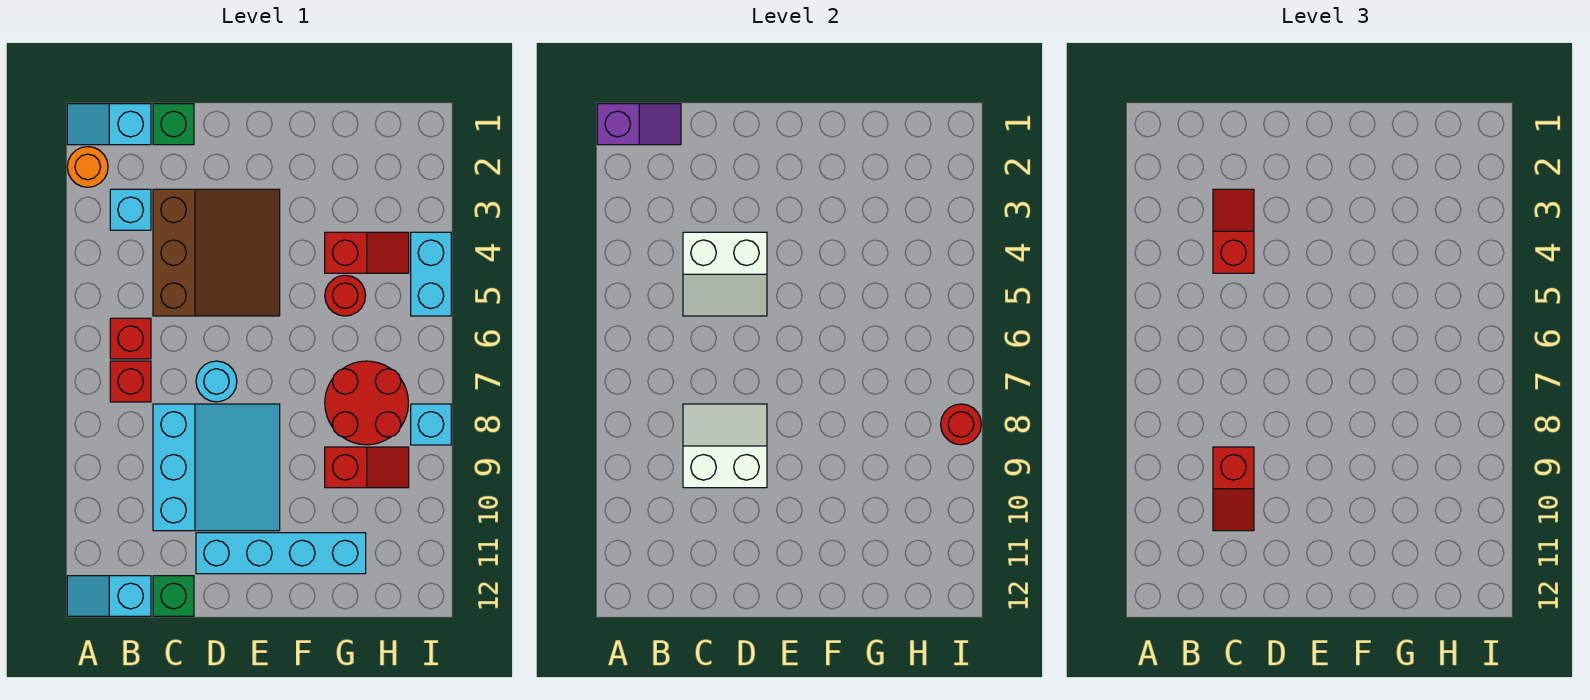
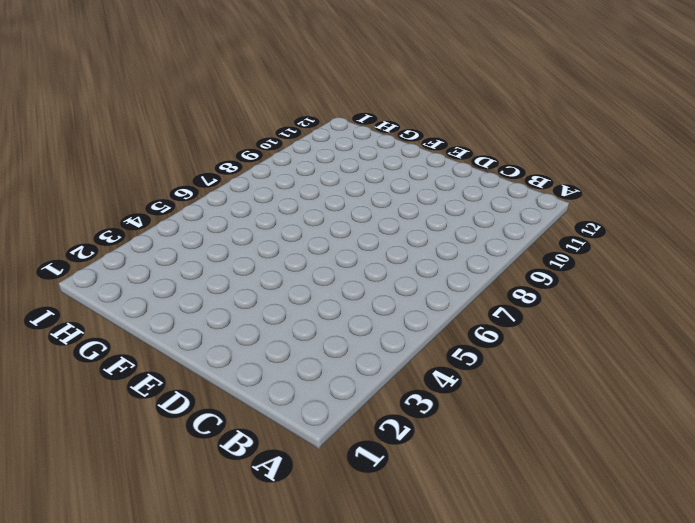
none -> cyan slope A1:B1 level 1 top B
none -> orange round brick A2 level 1
none -> cyan slope A12:B12 level 1 top B

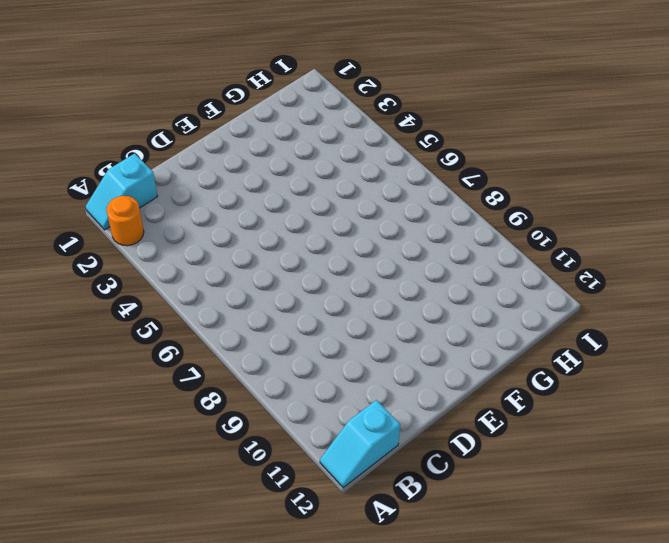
none -> cyan brick B3 level 1
none -> red brick B6 level 1
none -> red brick B7 level 1

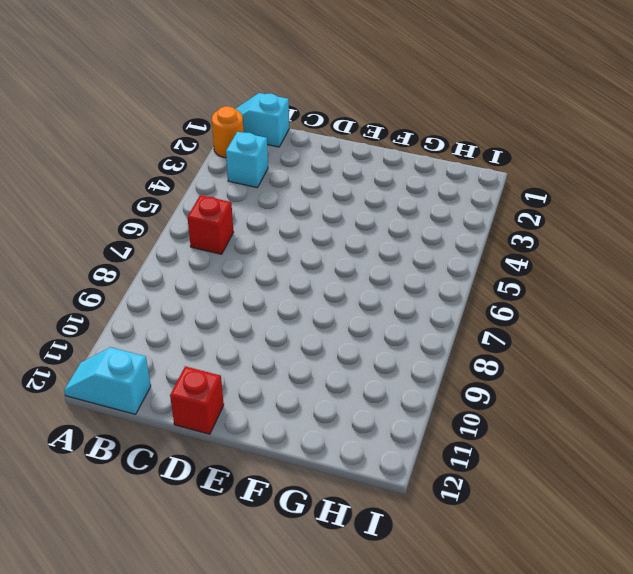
red brick D12 level 1 -> red brick B7 level 1
none -> green brick C1 level 1
none -> brown slope C3:E5 level 1 top C
none -> cyan slope C8:E10 level 1 top C

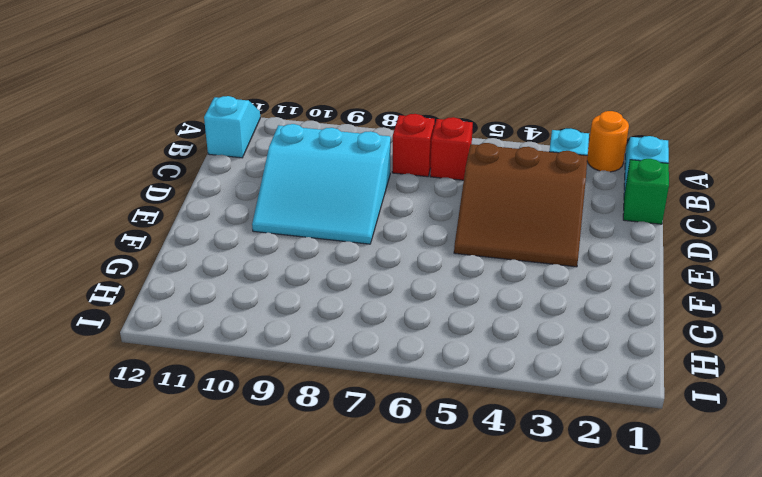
none -> green brick C12 level 1
none -> cyan round brick D7 level 1
none -> cyan brick D11:G11 level 1

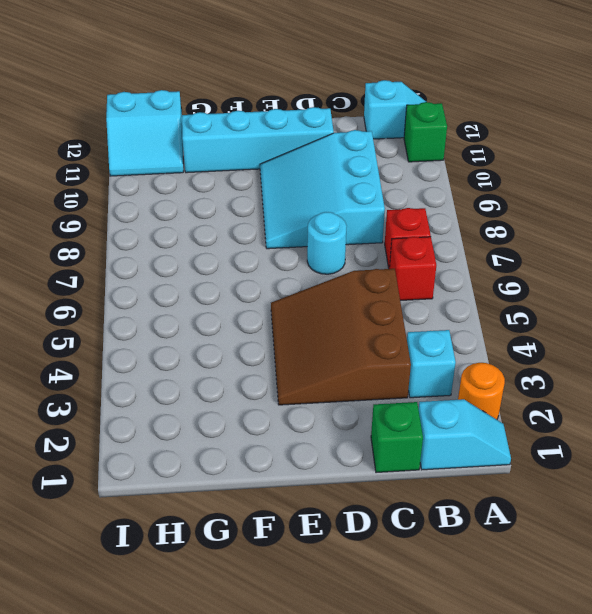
green brick A11 level 1 -> green brick C12 level 1
cyan slope H11:I12 level 1 top 12 -> none
none -> red slope G4:H4 level 1 top G
none -> red round brick G5 level 1
none -> red round brick G7:H8 level 1

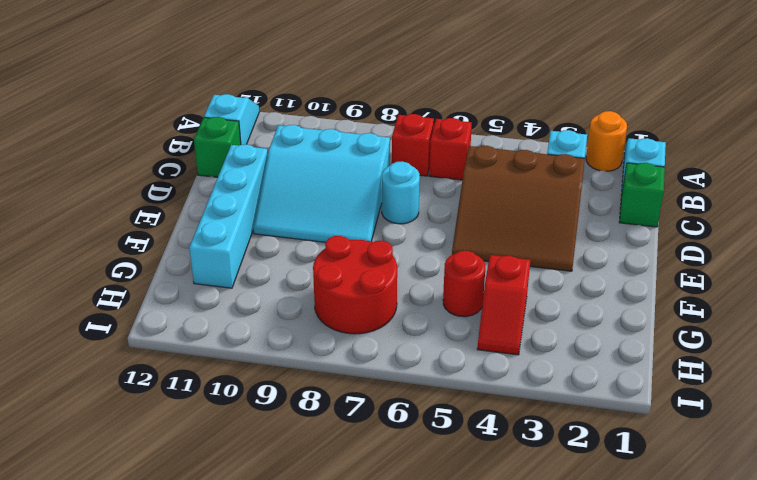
none -> red slope G9:H9 level 1 top G
none -> cyan brick I4:I5 level 1
none -> cyan brick I8 level 1

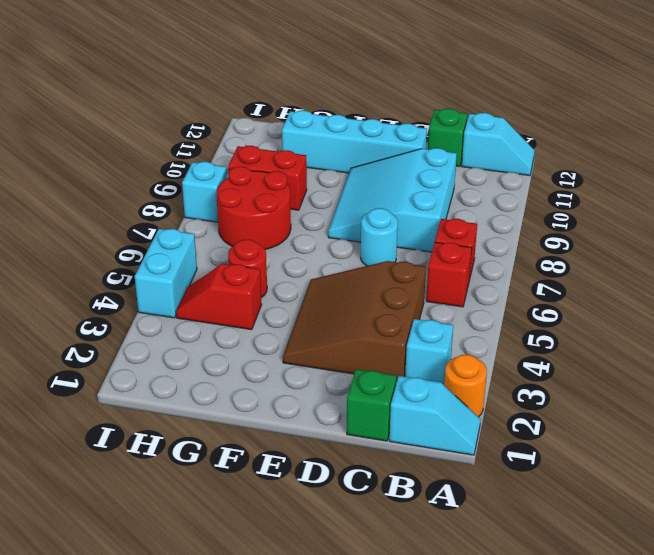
red brick G9:H9 level 1 -> red slope G9:H9 level 1 top G
none -> purple slope A1:B1 level 2 top A
none -> white slope C4:D5 level 2 top 4
none -> white slope C8:D9 level 2 top 9

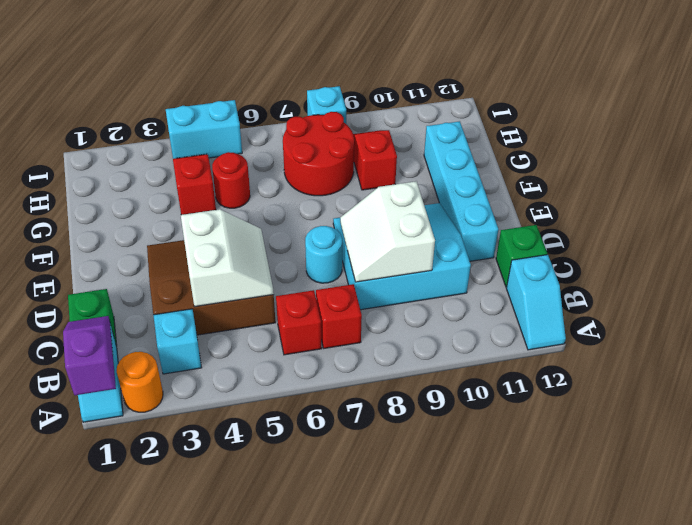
none -> red round brick I8 level 2
none -> red slope C3:C4 level 3 top 4
none -> red slope C9:C10 level 3 top 9

